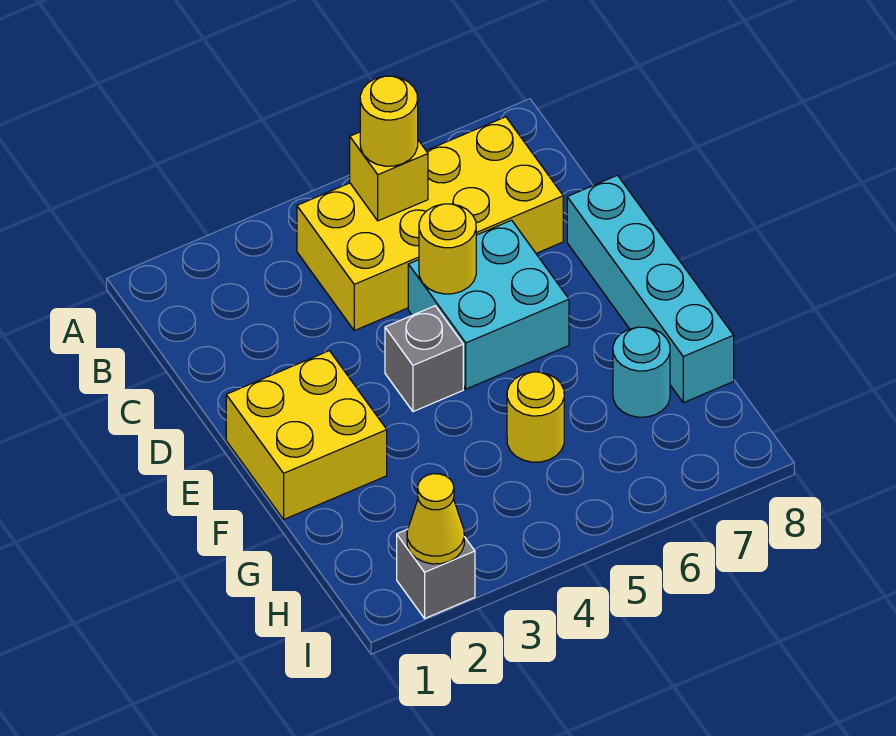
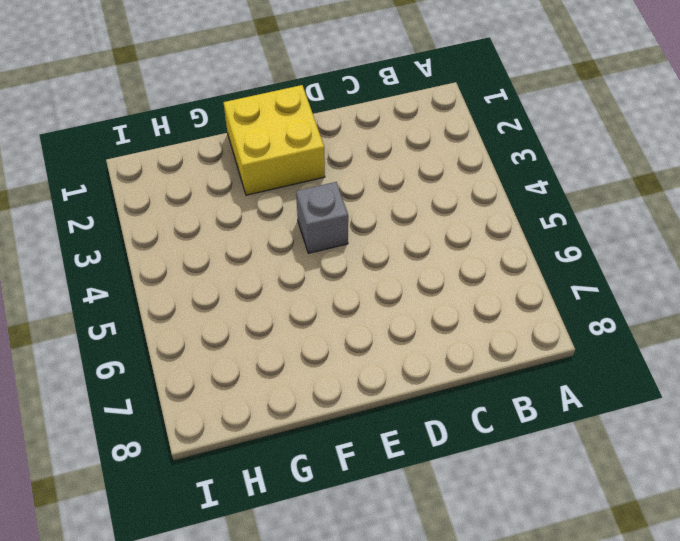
none -> yellow brick B4:C7 level 1
none -> cyan brick D5:E6 level 1
none -> cyan brick D8:G8 level 1

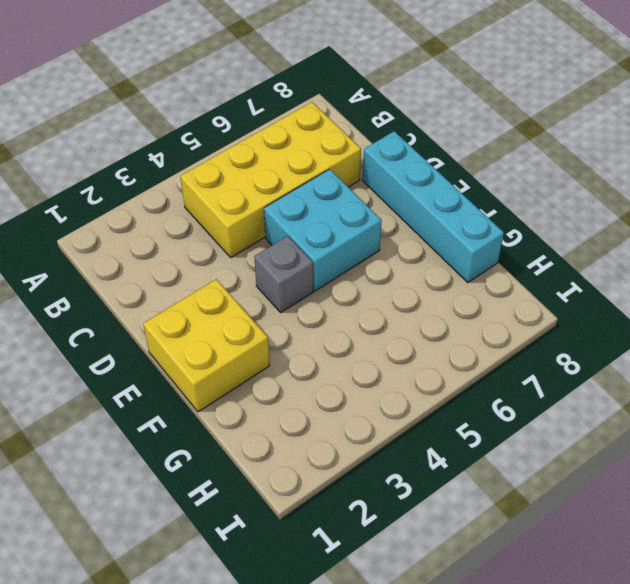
none -> yellow round brick G5 level 1
none -> cyan round brick G7 level 1
none -> grey brick I2 level 1

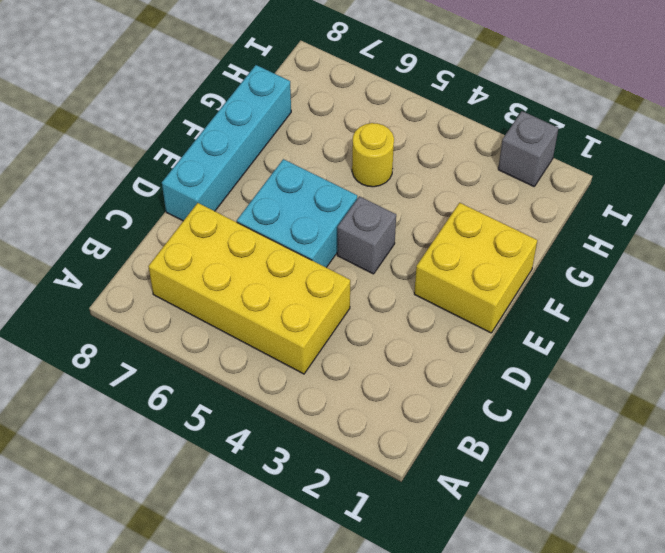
none -> cyan round brick G7 level 1
none -> yellow brick B5 level 2
none -> yellow round brick D5 level 2

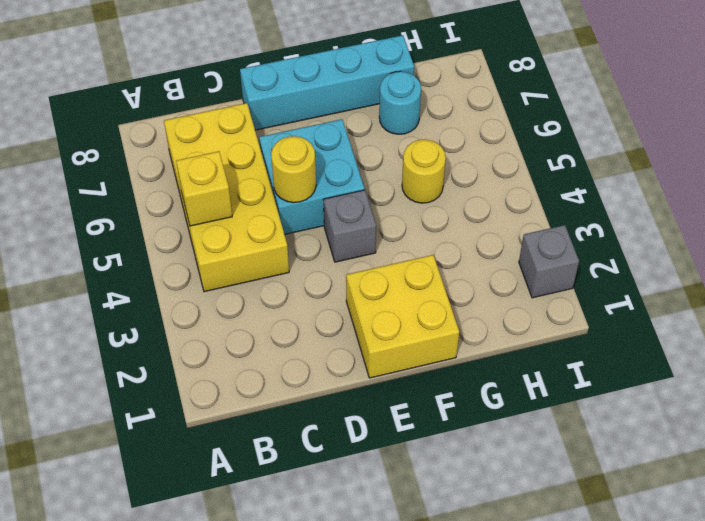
none -> yellow cone I2 level 2
none -> yellow round brick B5 level 3

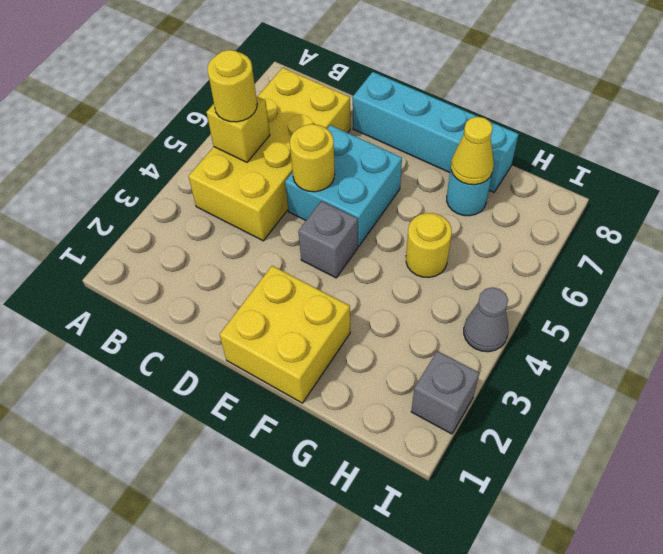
yellow cone G7 level 2 -> yellow cone I2 level 2
grey cone I4 level 1 -> none

